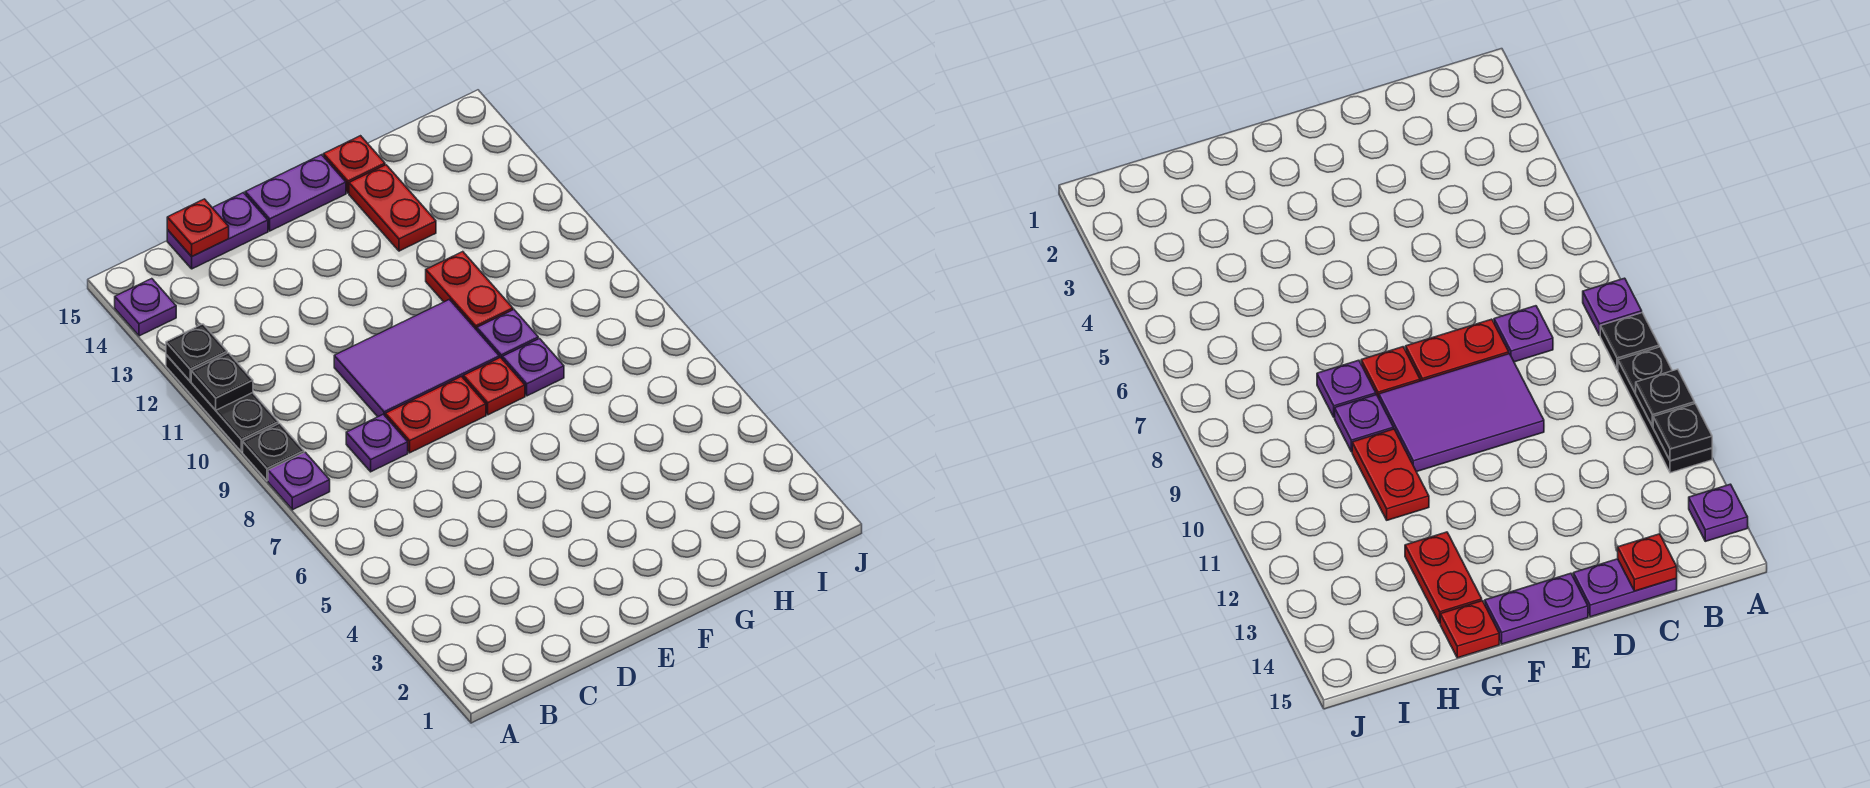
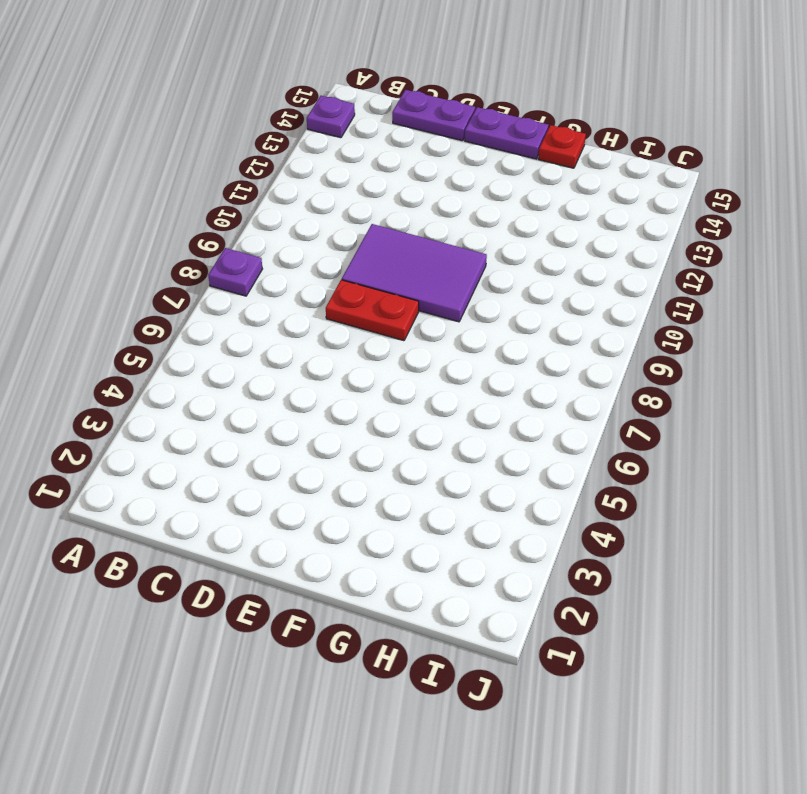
none -> black plate A9 level 1
none -> black plate A10:A12 level 1
none -> purple plate C8 level 1

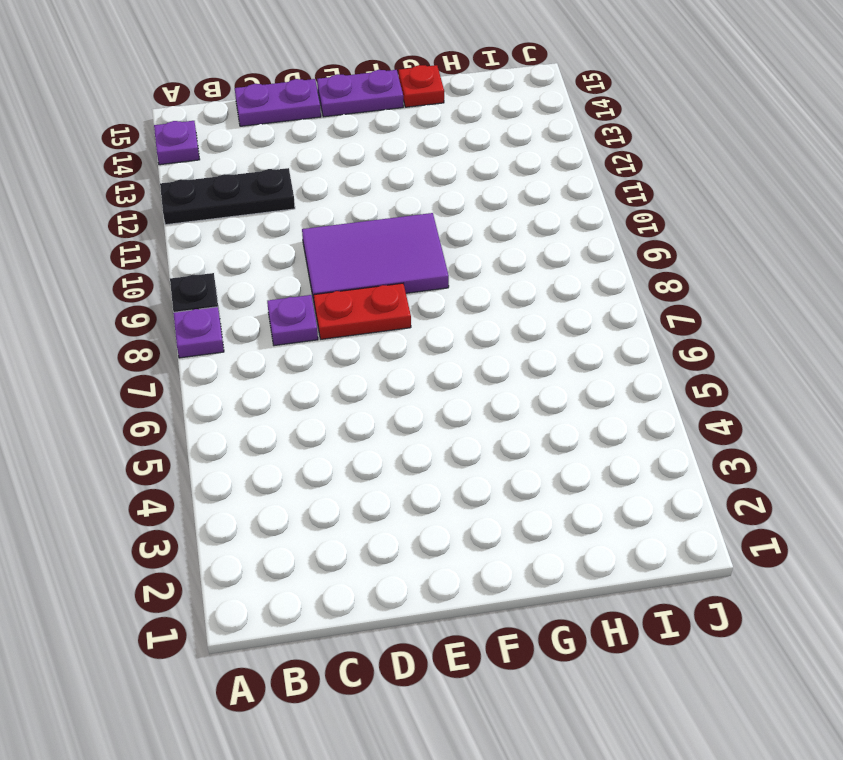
black plate A12:C12 level 1 -> black plate A10:A12 level 1
none -> red plate F8 level 1
none -> purple plate G8 level 1
none -> purple plate G9 level 1

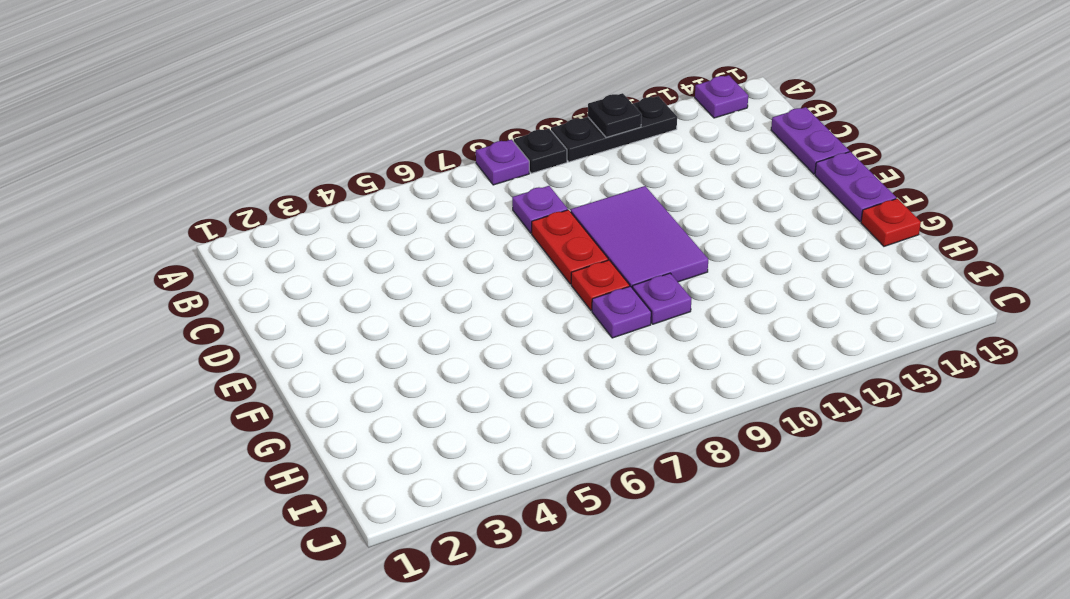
none -> red plate G10:G11 level 1
none -> red plate G13:G14 level 1
none -> black plate A12 level 2

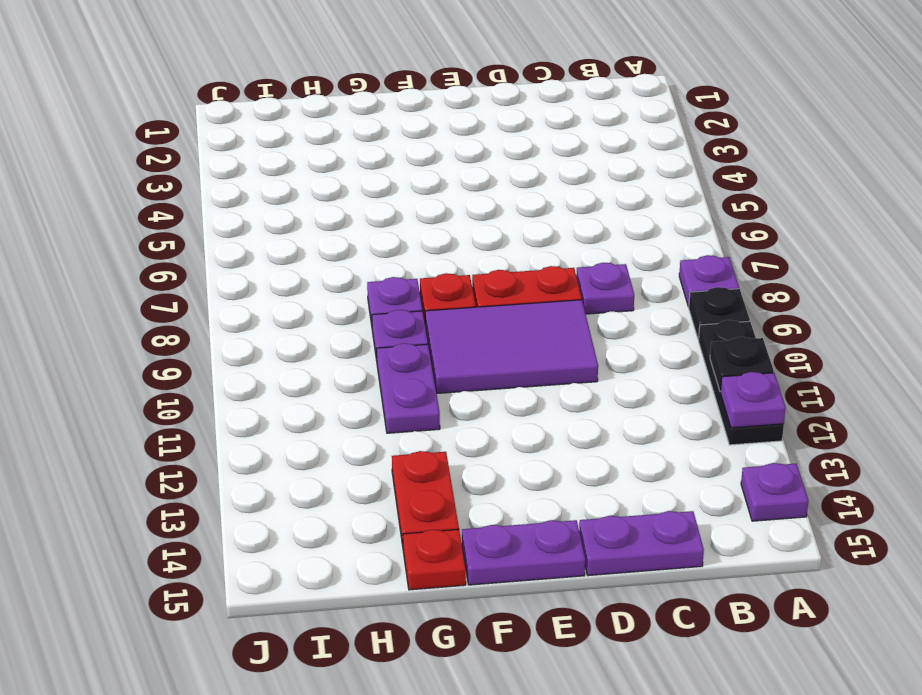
purple plate A12 level 2 -> black plate A12 level 2
purple plate G10:G11 level 1 -> red plate G10:G11 level 1
none -> red plate C15 level 2

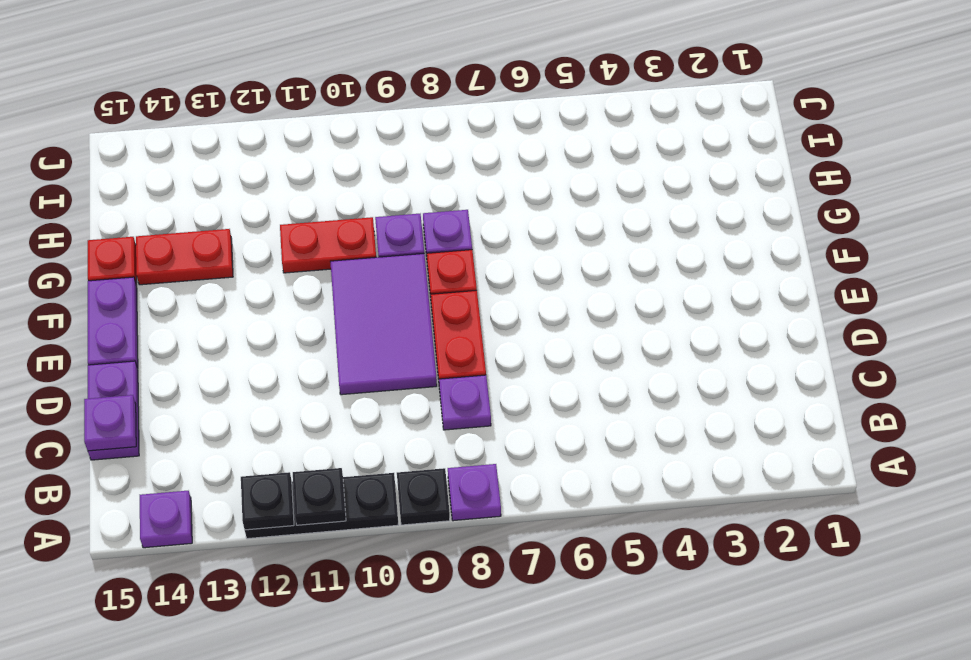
purple plate C15 level 2 -> red plate C15 level 2

